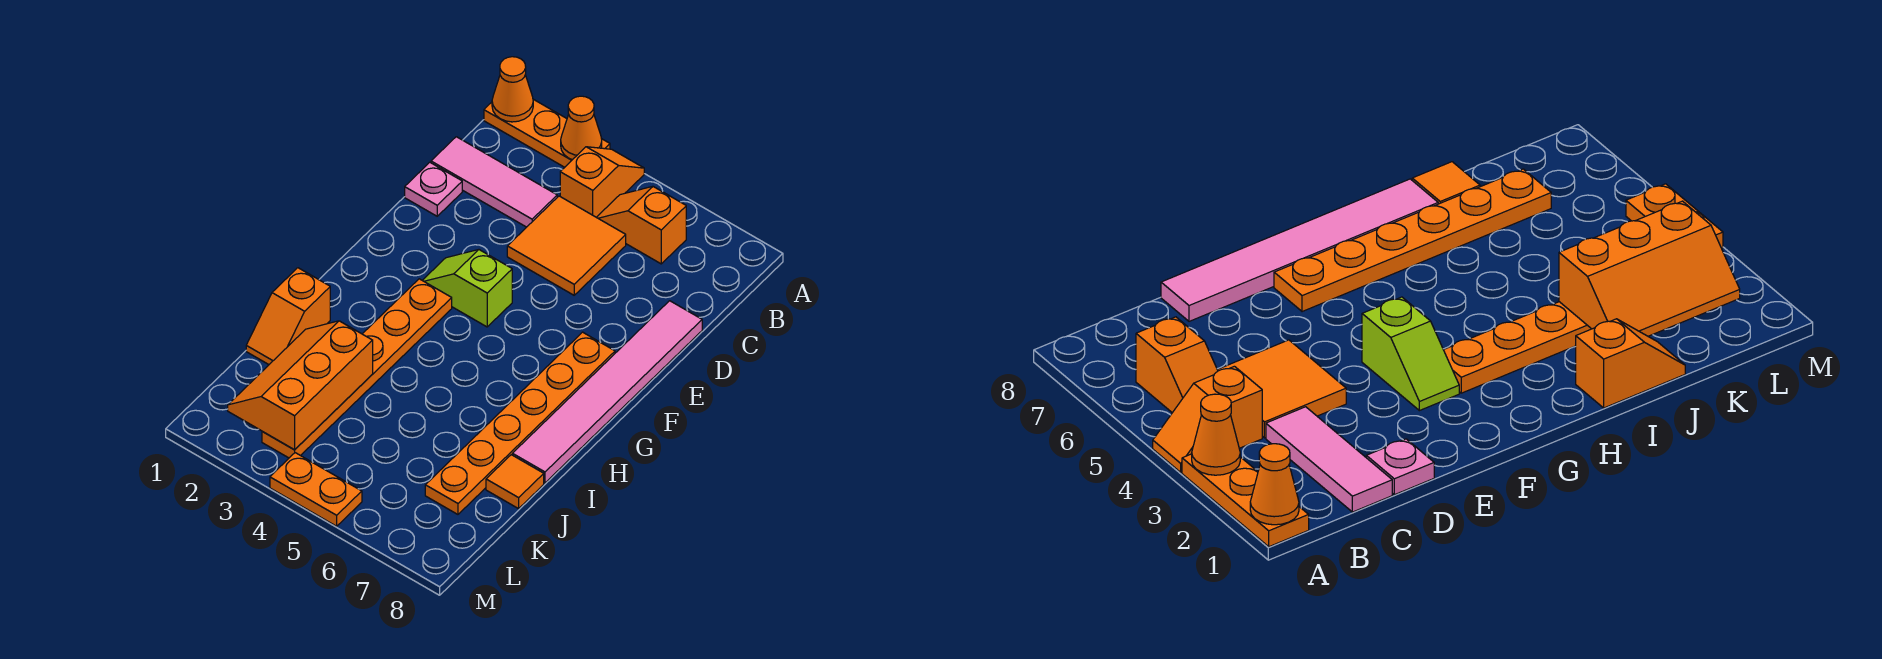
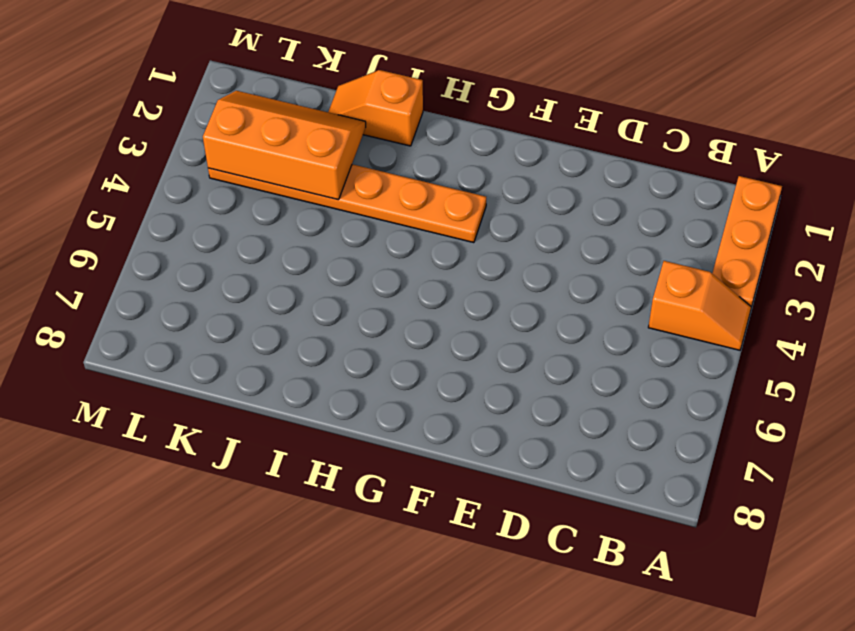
none -> orange slope B5:B6 level 1 top 6
none -> pink tile C1:C3 level 1
none -> orange tile C4:D5 level 1

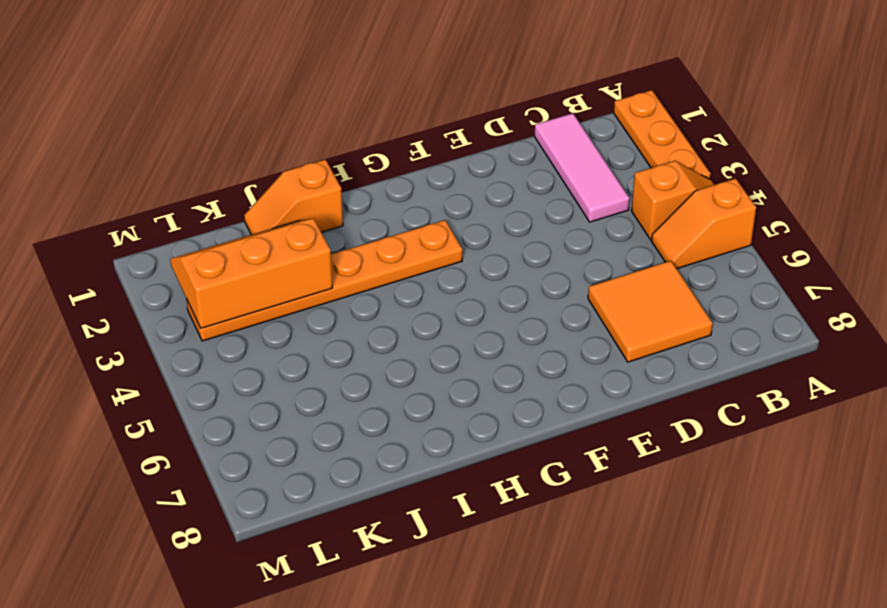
orange slope A5:B5 level 1 top A -> orange slope B5:B6 level 1 top 6
orange tile C6:D7 level 1 -> orange tile C4:D5 level 1
none -> pink plate D1 level 1
none -> pink tile D8:I8 level 1
none -> lime slope F3:F4 level 1 top 4

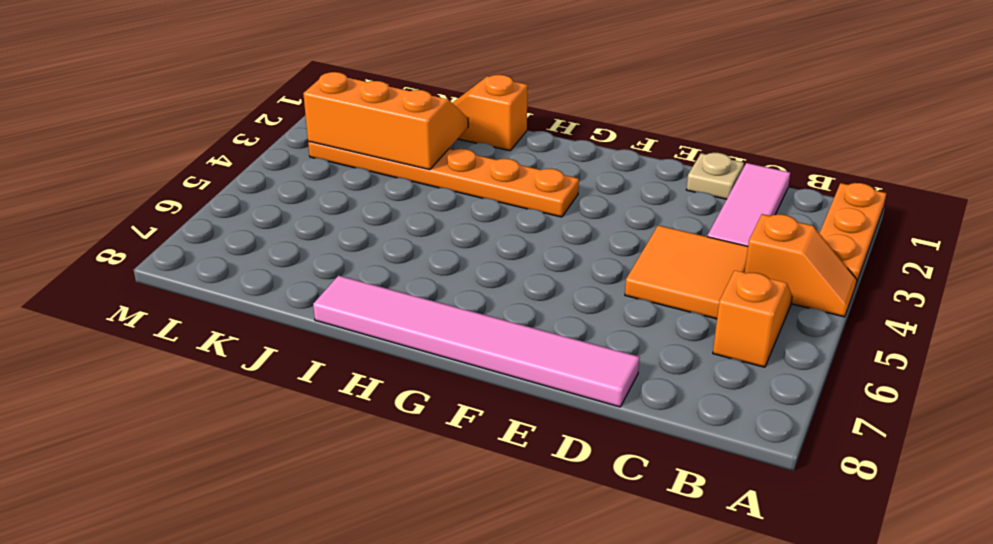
tan plate D1 level 1 -> pink plate D1 level 1
none -> lime slope F3:F4 level 1 top 4
none -> orange plate F7:K7 level 1
none -> orange tile J8 level 1

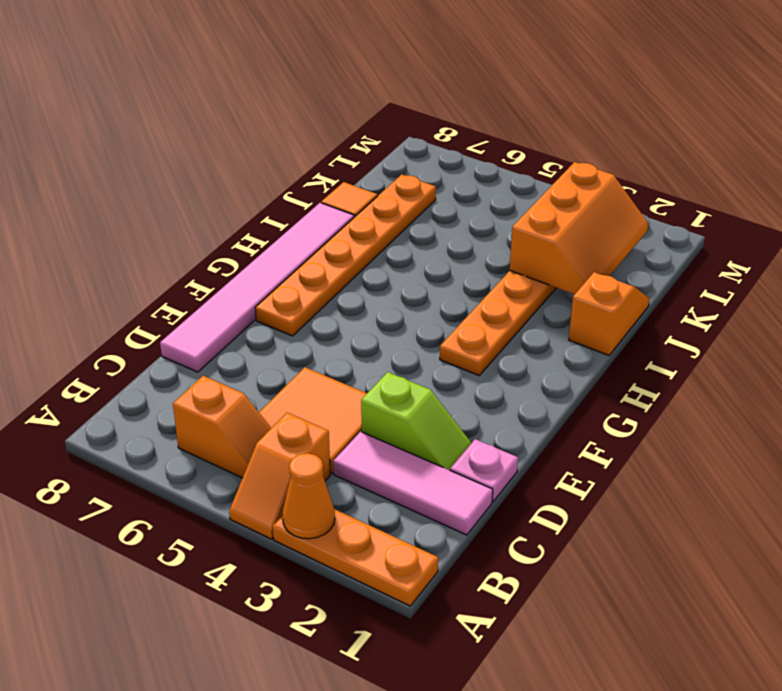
lime slope D2:D3 level 1 top 3 -> lime slope F3:F4 level 1 top 4
none -> orange plate M4:M5 level 1
none -> orange cone A1 level 2

